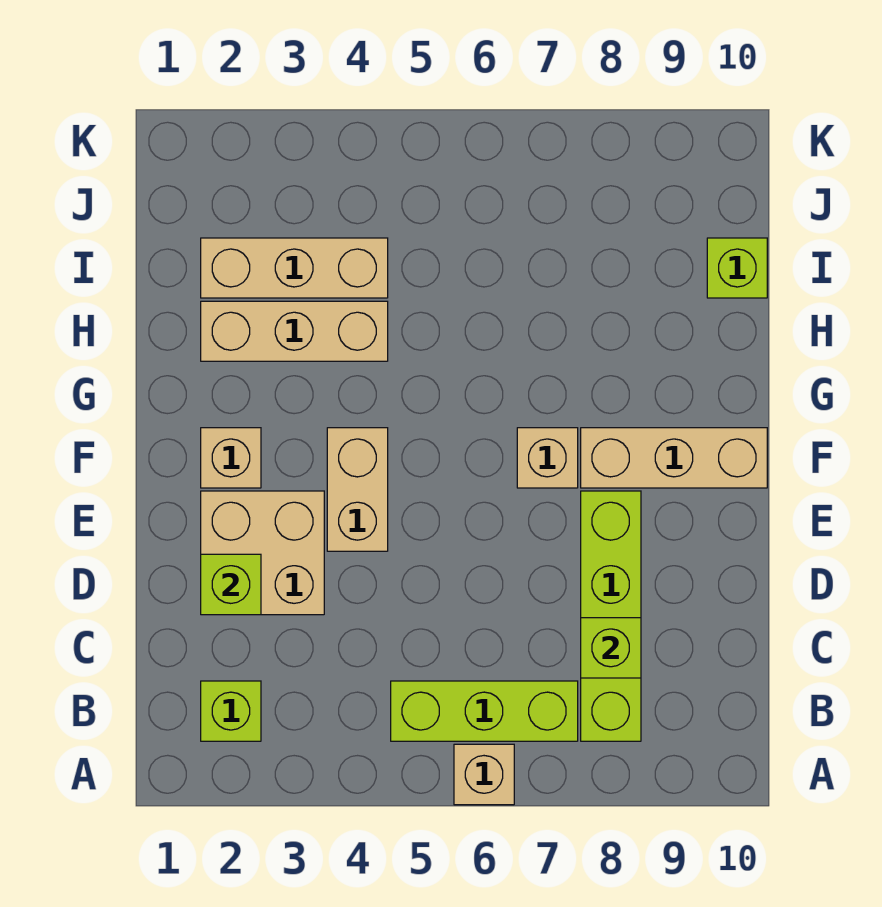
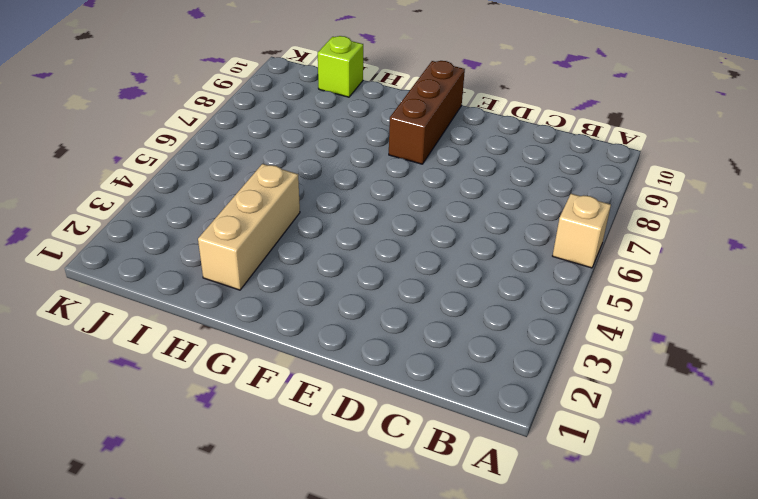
brown brick F8:F10 level 1 -> tan brick F8:F10 level 1
none -> lime brick B2 level 1
none -> lime brick B5:B7 level 1
none -> lime brick B8:E8 level 1

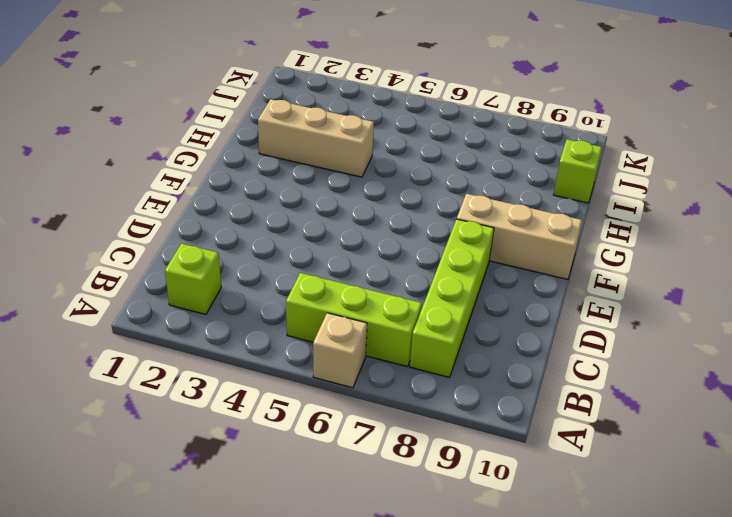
none -> tan brick D2:E3 level 1
none -> tan brick E4:F4 level 1
none -> tan brick F2 level 1

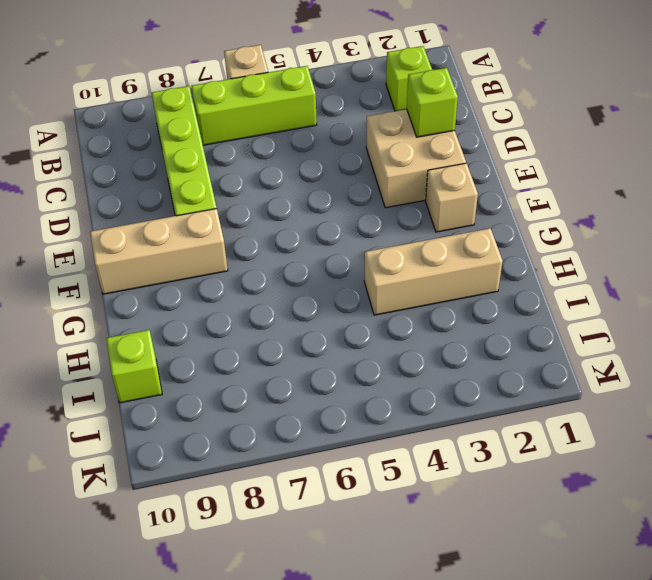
none -> tan brick E4:F4 level 1
none -> tan brick F7 level 1
none -> tan brick I2:I4 level 1

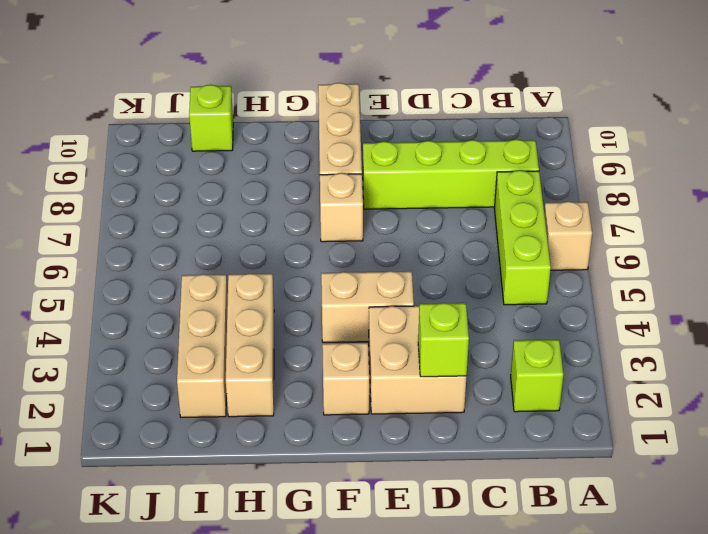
none -> lime brick C8 level 2

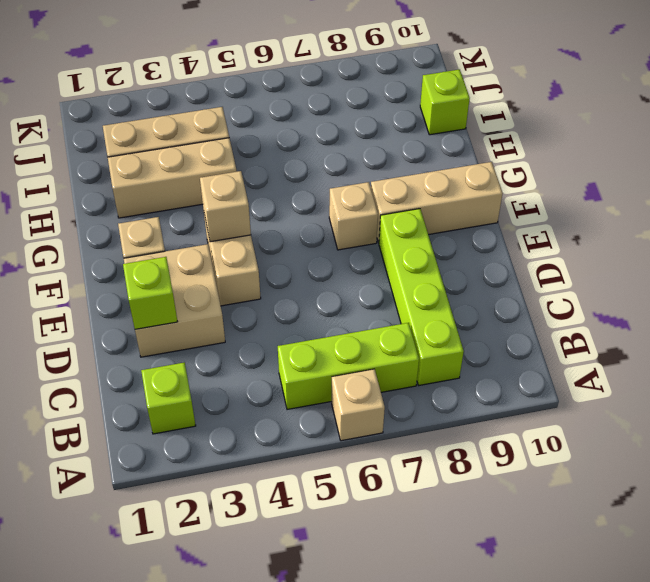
tan brick F4 level 2 -> none
none -> lime brick C8 level 2

